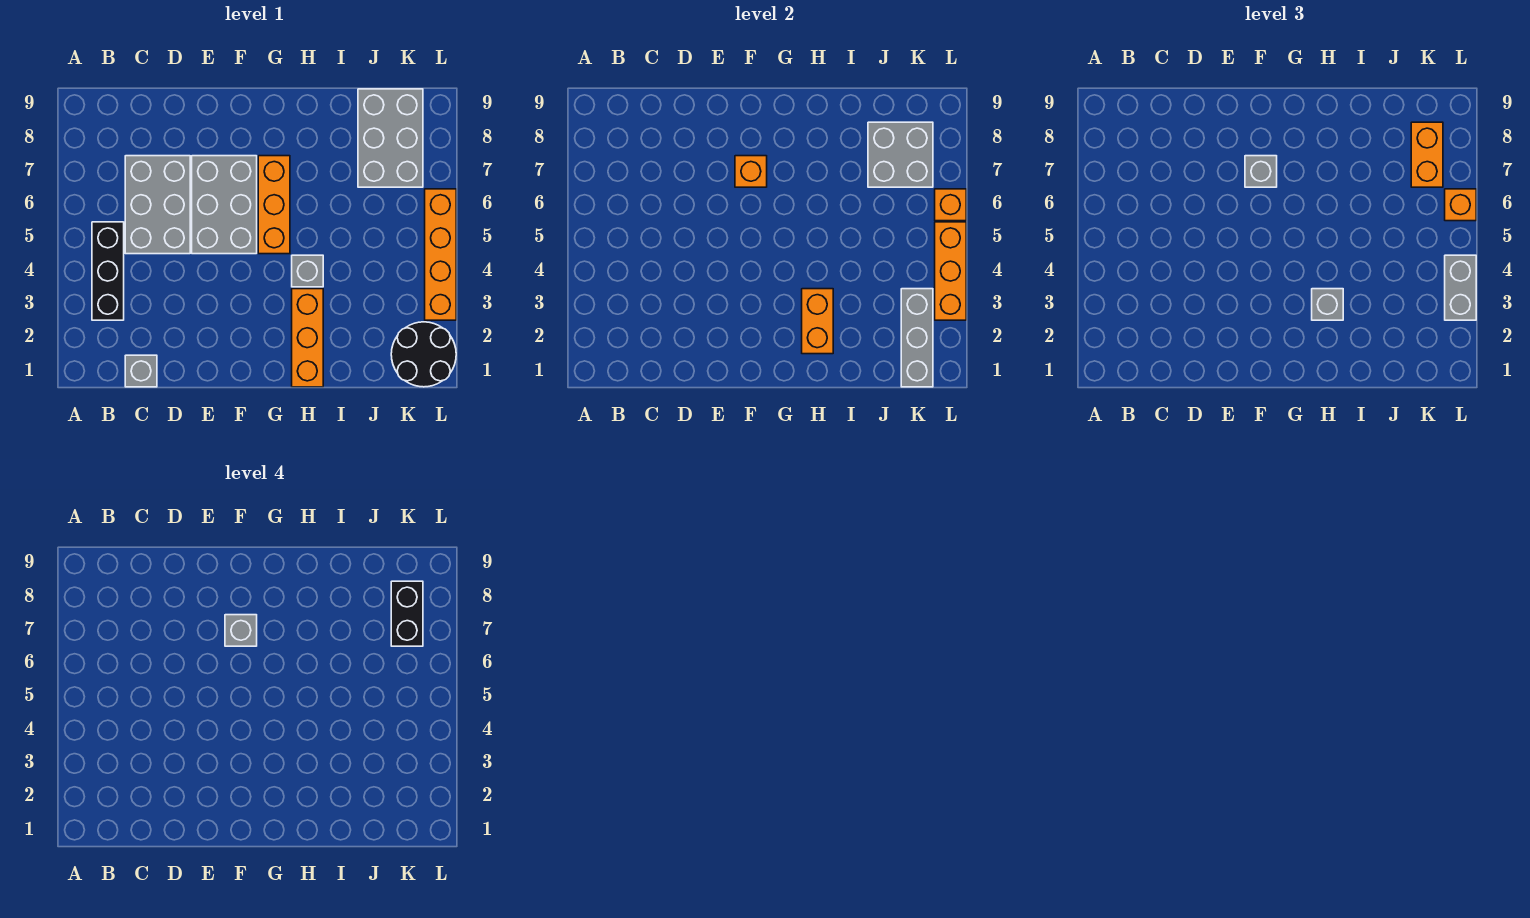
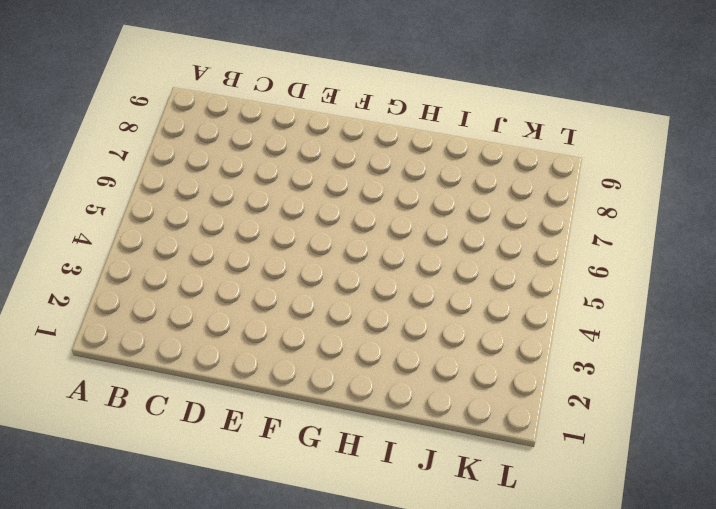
none -> black brick B3:B5 level 1
none -> grey brick C1 level 1
none -> grey brick C5:D7 level 1

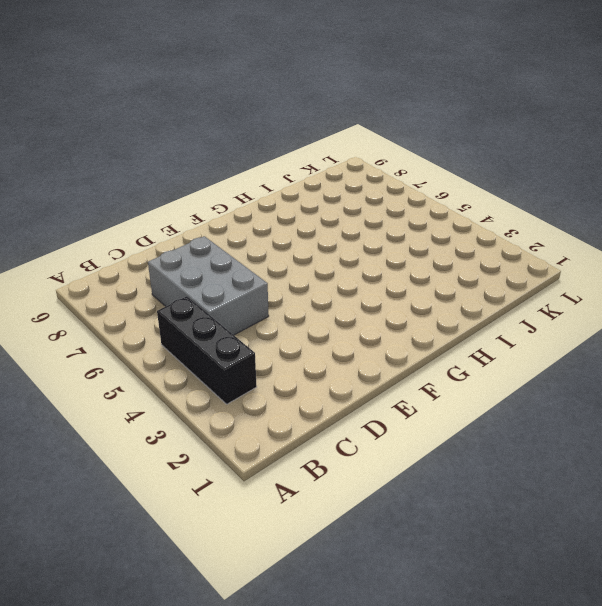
none -> grey brick C1 level 1
none -> grey brick E5:F7 level 1
none -> orange brick G5:G7 level 1

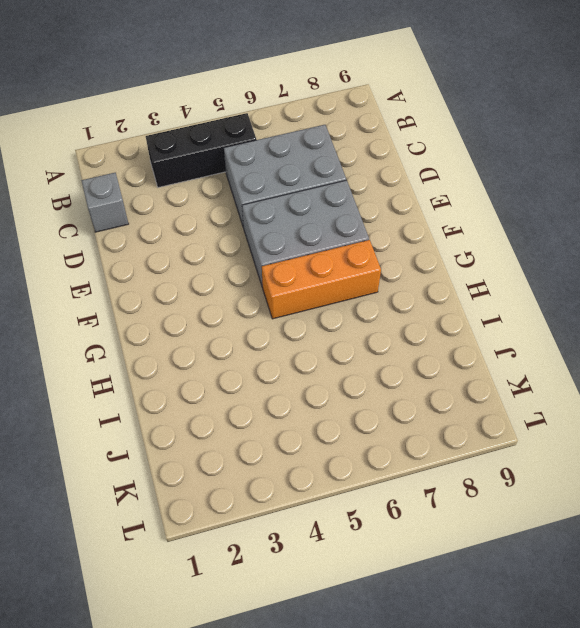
none -> orange brick H1:H3 level 1
none -> grey brick H4 level 1
none -> grey brick J7:K9 level 1

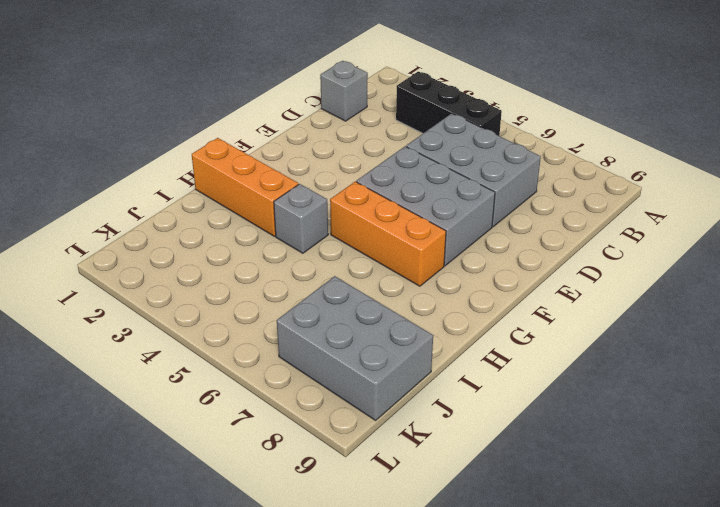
none -> black round brick K1:L2 level 1
none -> orange brick L3:L6 level 1
none -> orange brick F7 level 2

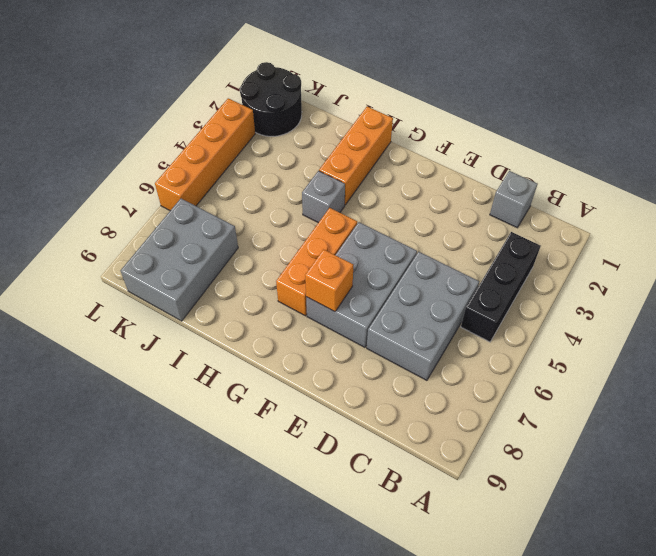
none -> orange brick H2:H3 level 2
none -> grey brick J7:K8 level 2
none -> grey brick K1:K3 level 2

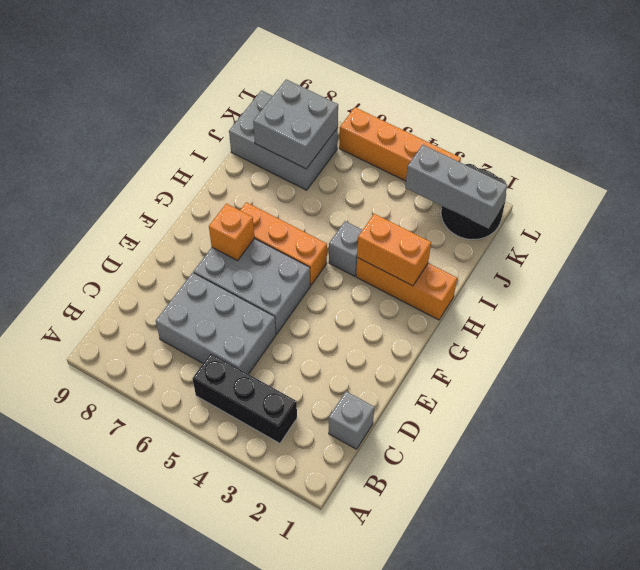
none -> orange brick L3:L5 level 2
none -> orange brick L6 level 2
none -> grey brick F7 level 3

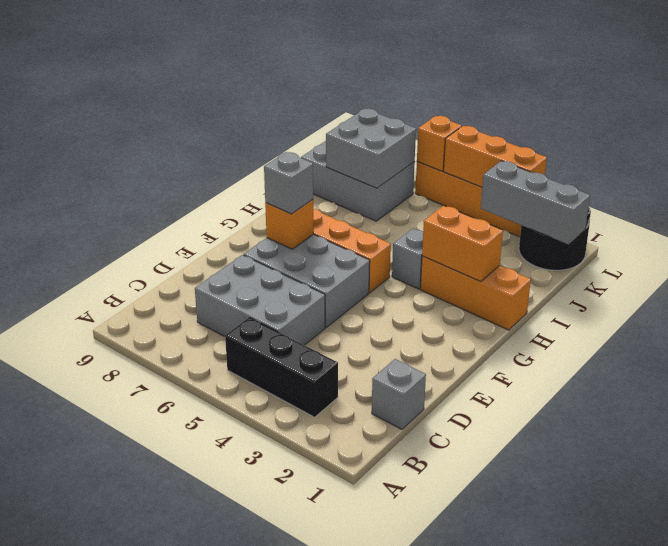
none -> grey brick H3 level 3
none -> orange brick K7:K8 level 3
none -> grey brick L3:L4 level 3

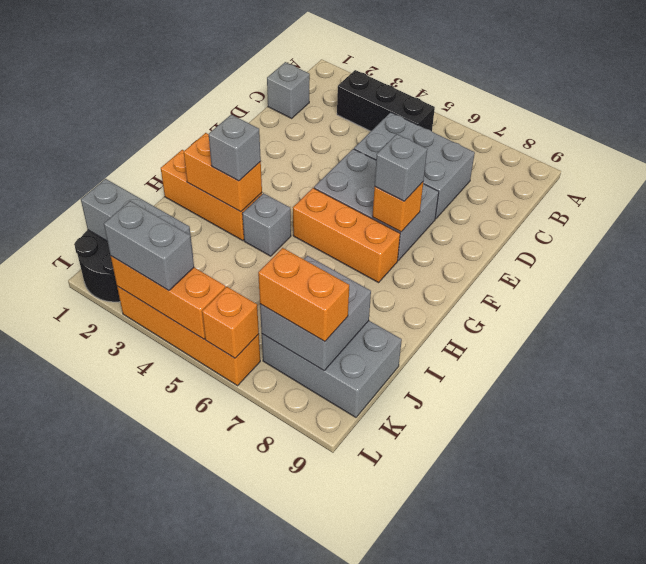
none -> orange brick L6 level 3
none -> grey brick F7 level 4
none -> black brick K7:K8 level 4

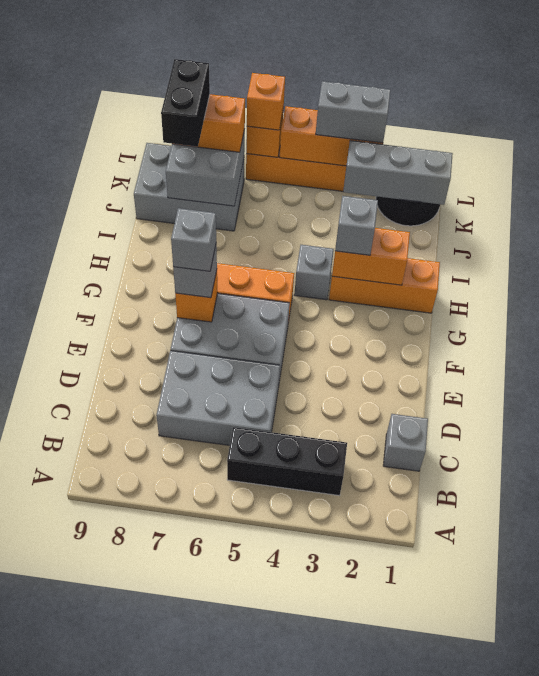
black brick J8:K8 level 4 -> black brick K7:K8 level 4

